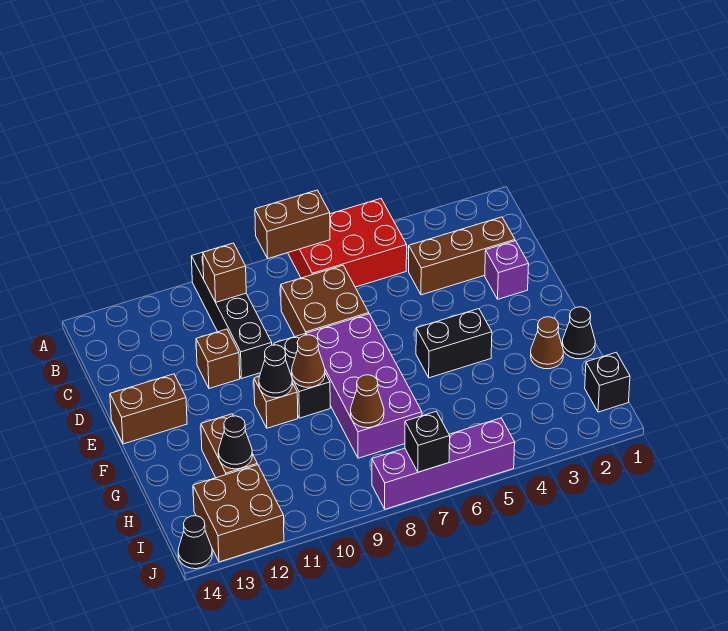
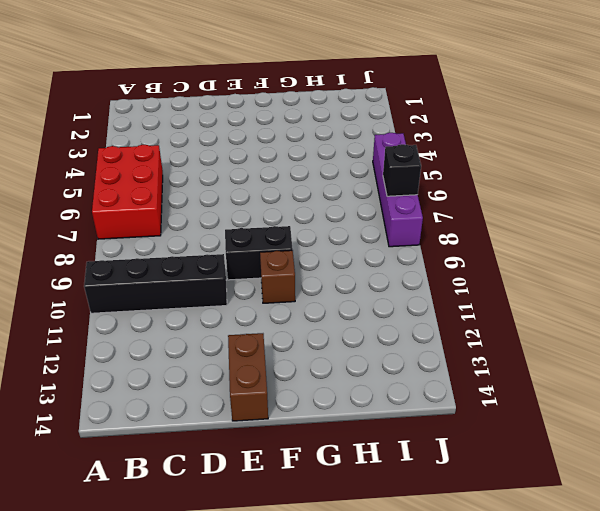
none -> brown brick C2:C4 level 1
none -> brown brick C7:D8 level 1
none -> purple brick D2 level 1

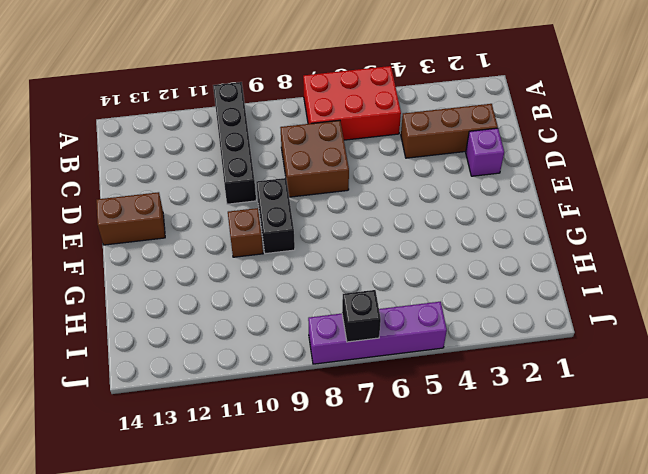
none -> brown brick D11 level 1
none -> purple brick E7:H8 level 1
none -> black brick F4:F5 level 1

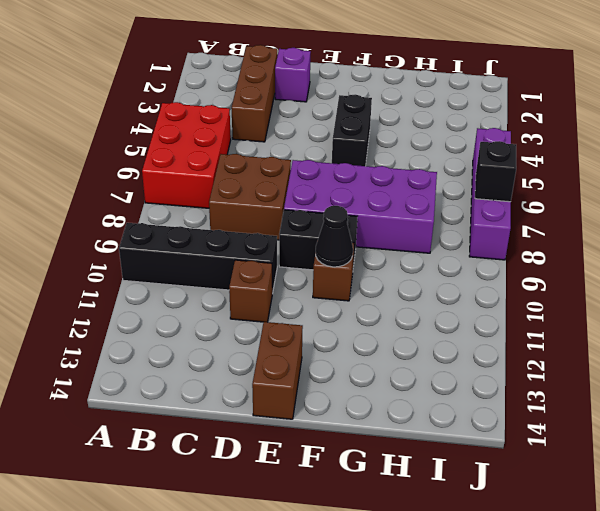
none -> black cone G1 level 1
none -> brown cone G2 level 1
none -> brown brick G12:H12 level 1

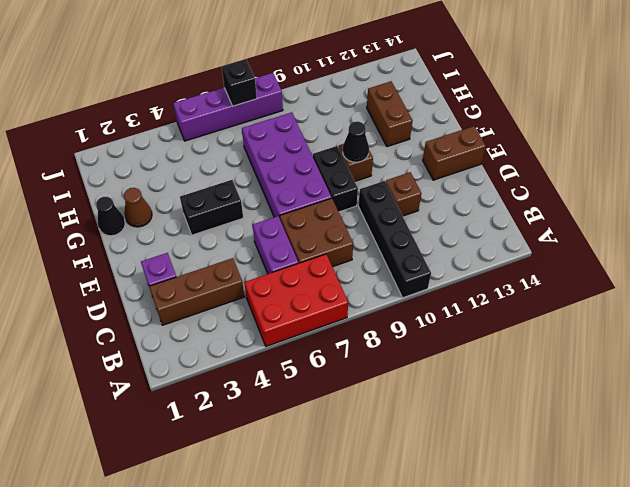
purple brick C6:D6 level 1 -> none
none -> black brick I1 level 1
none -> brown brick I12:J13 level 1
none -> black cone J14 level 1

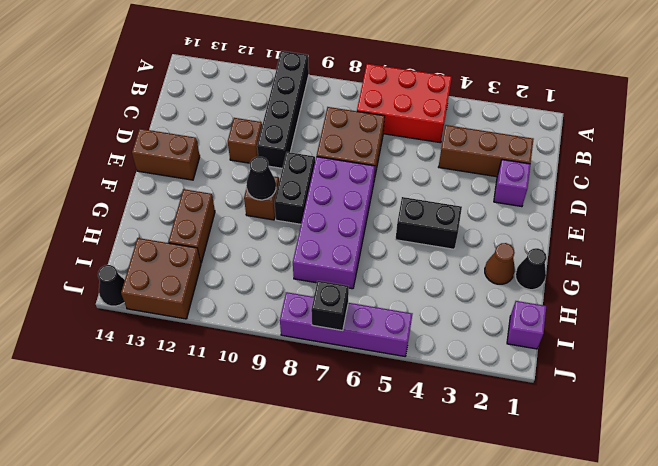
purple brick I1 level 1 -> black brick I1 level 1
none -> brown brick A7:A8 level 2
none -> brown brick B10 level 2
none -> brown cone F9 level 2

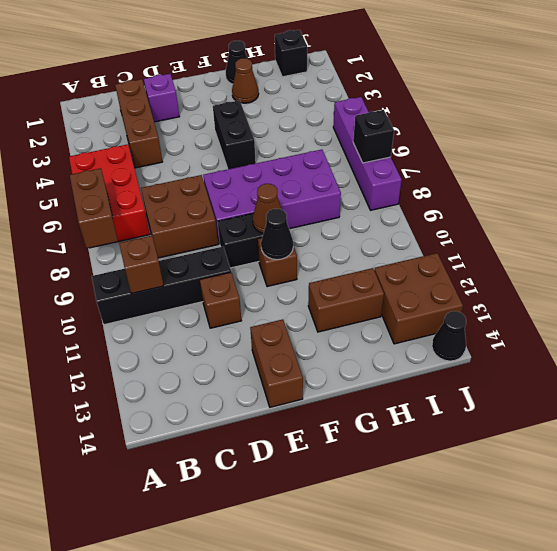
none -> brown cone H8 level 2
none -> black cone H12 level 2

